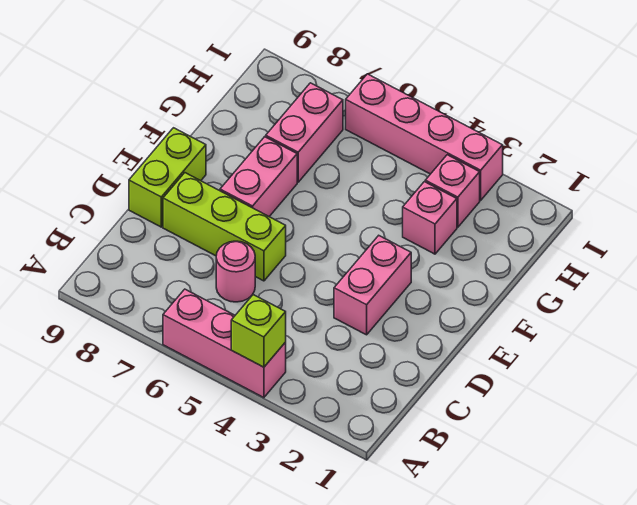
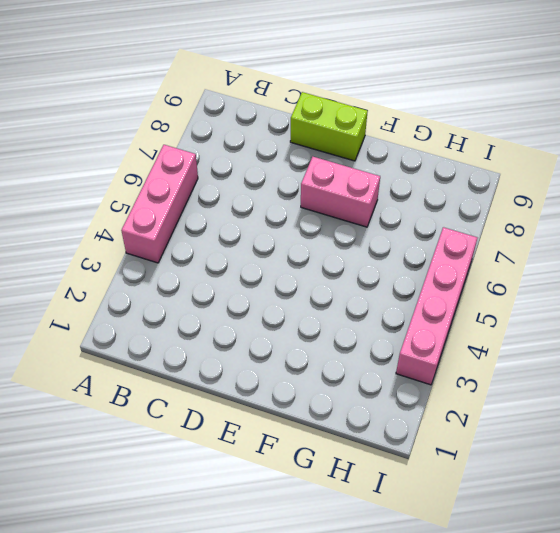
none -> pink round brick C6 level 1
none -> pink brick D3:E3 level 1

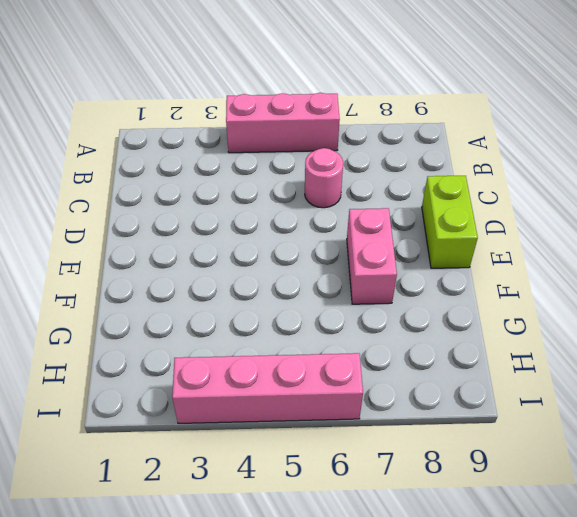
none -> pink brick D3:E3 level 1
none -> lime brick D6:D8 level 1

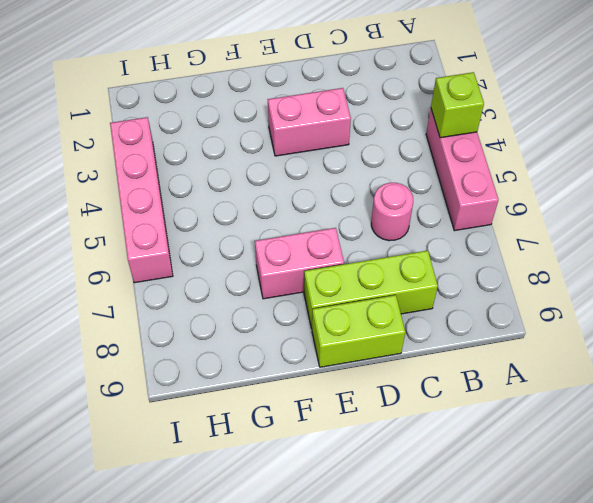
lime brick C8:E8 level 1 -> lime brick D6:D8 level 1
none -> pink brick G3 level 1
none -> pink brick G7:H7 level 1

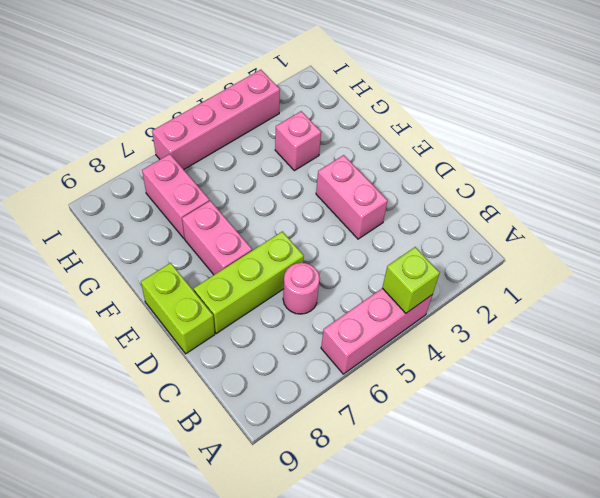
none -> pink brick H3 level 1

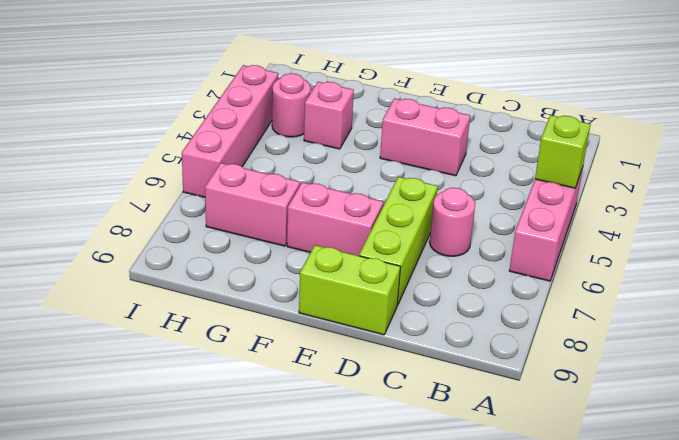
pink round brick H3 level 1 -> pink brick H3 level 1

